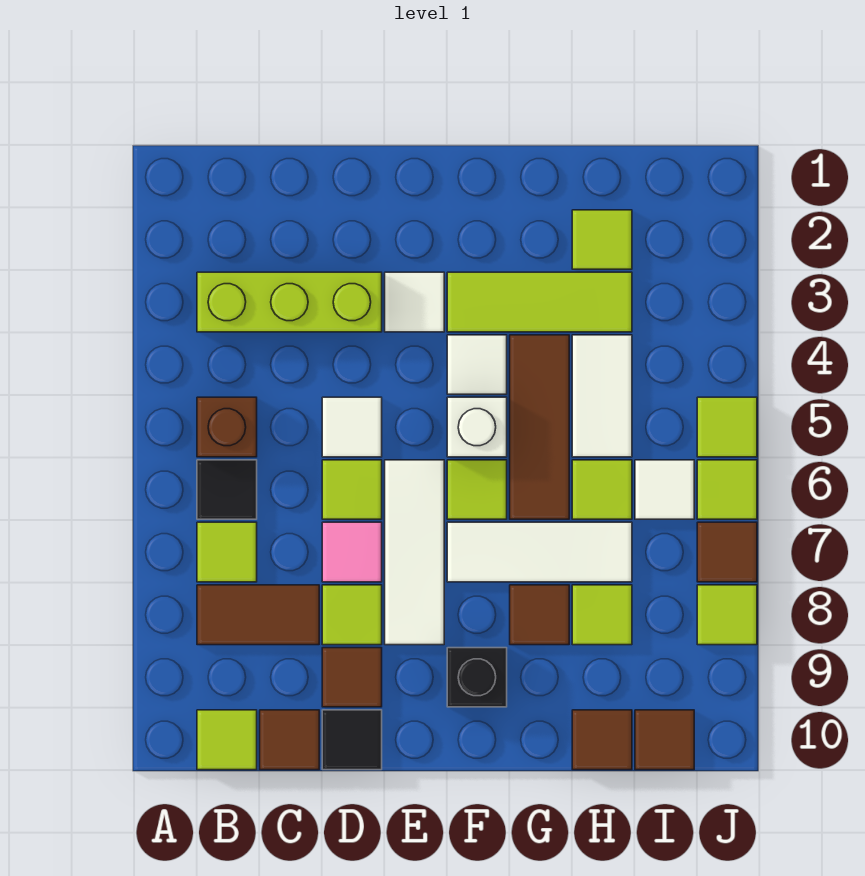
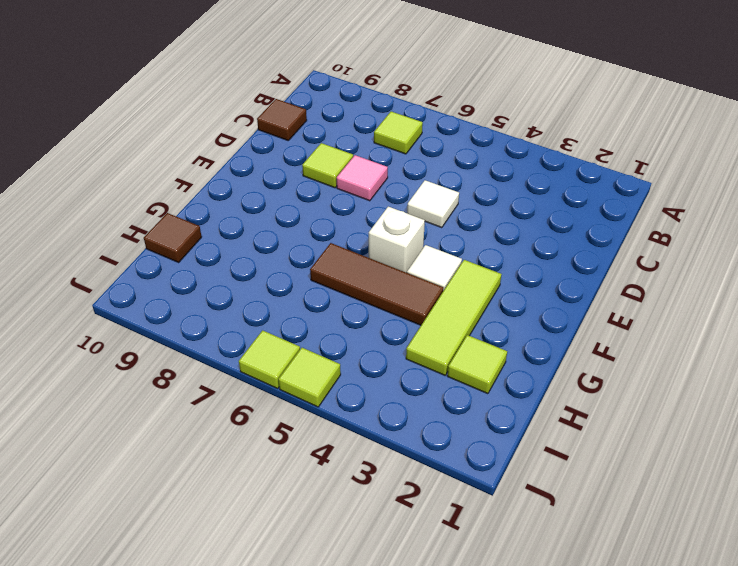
none -> lime brick B3:D3 level 1
none -> brown brick B5 level 1
none -> black tile B6 level 1
none -> brown tile B8:C8 level 1

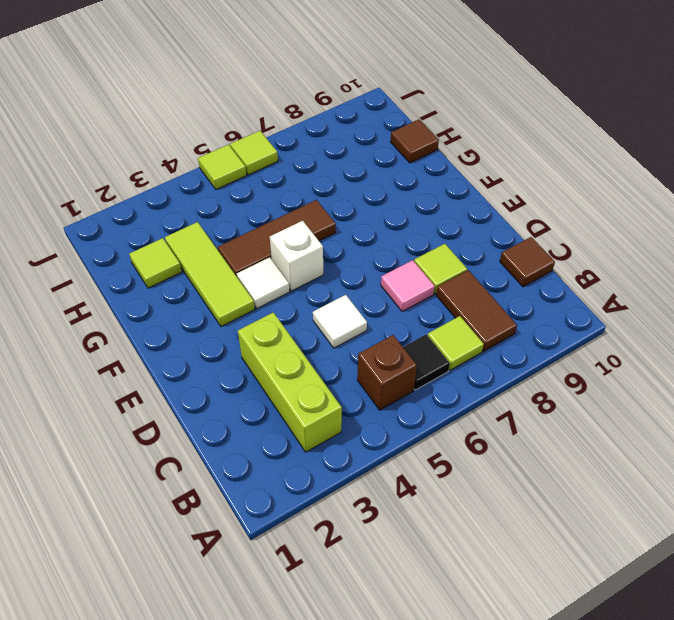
none -> lime tile B10 level 1
none -> lime tile D6 level 1
none -> brown tile D9 level 1
none -> black tile D10 level 1

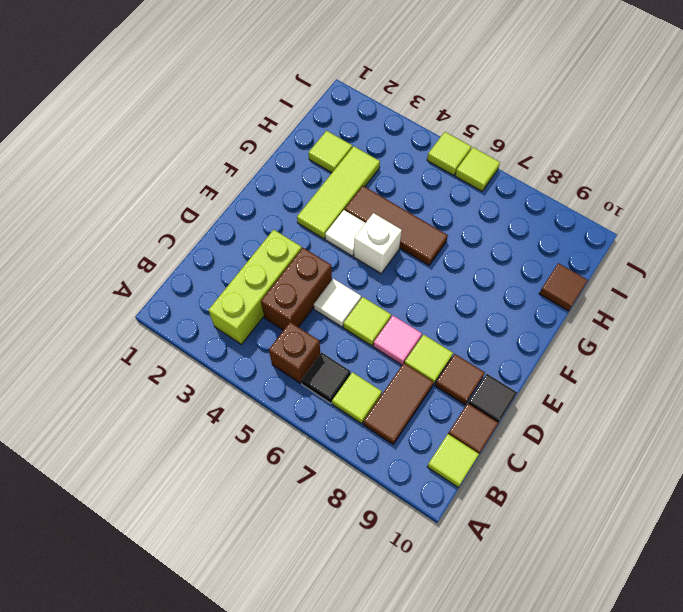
brown brick C4:D4 level 1 -> none
none -> white tile E3 level 1
none -> white tile E6:E8 level 1
none -> lime tile F6 level 1
none -> white tile F7:H7 level 1

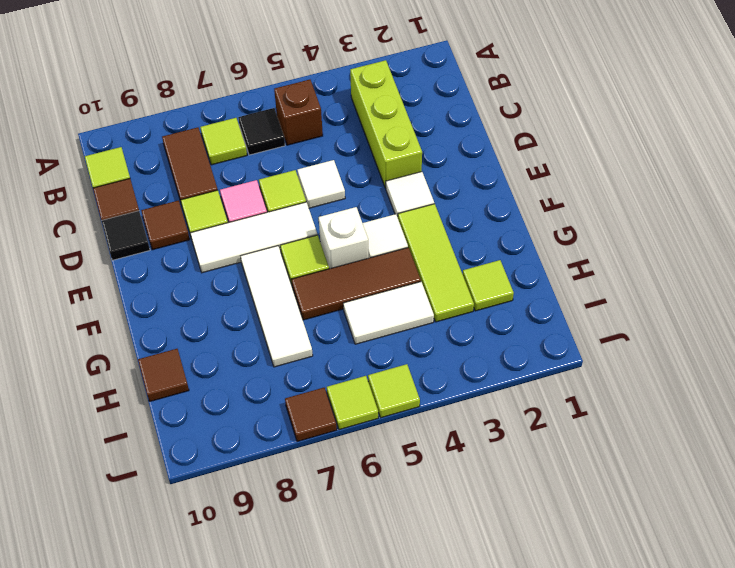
none -> black brick F9 level 1
none -> brown tile G8 level 1
none -> lime tile H6 level 1
none -> lime tile H8 level 1

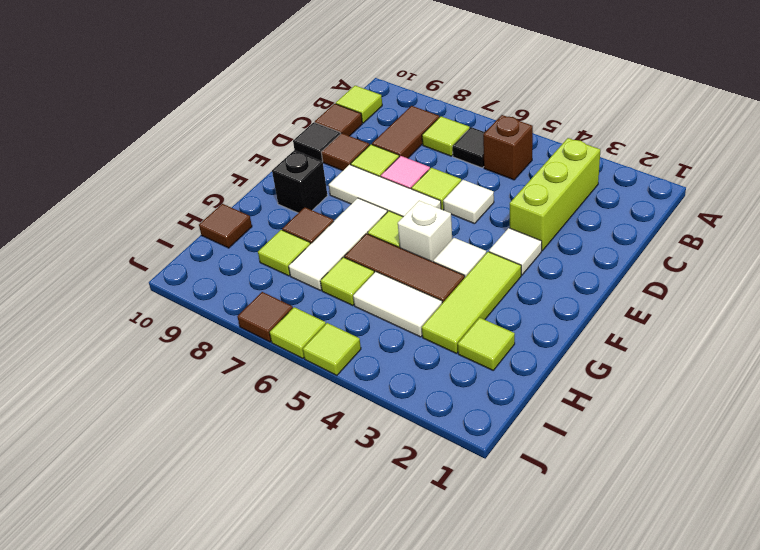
none -> white tile I6 level 1
none -> brown tile I10 level 1
none -> lime tile J8 level 1

